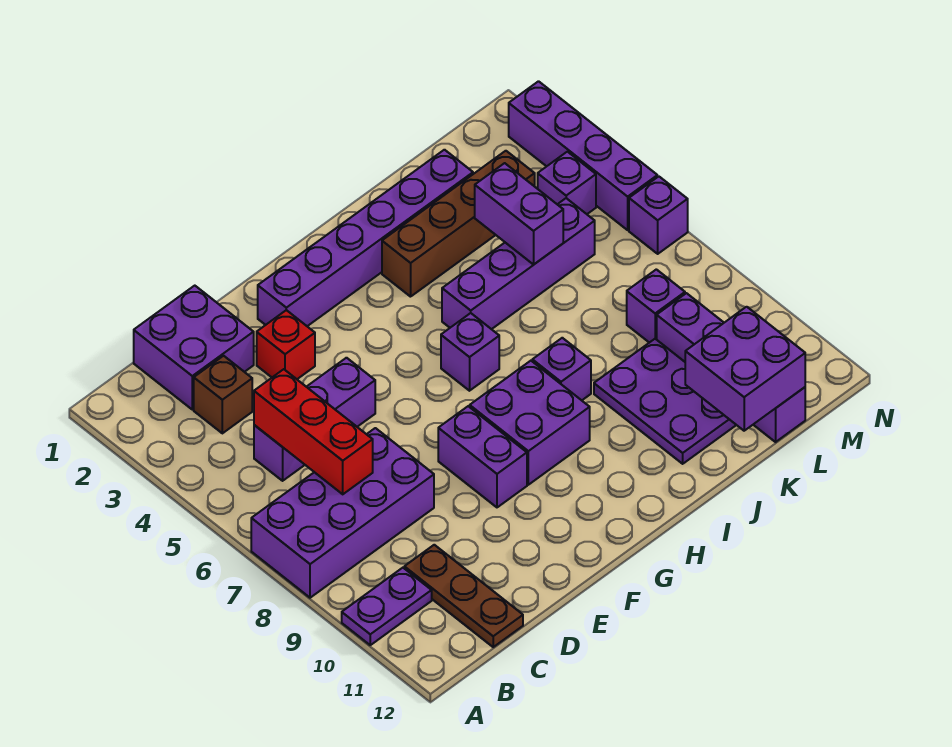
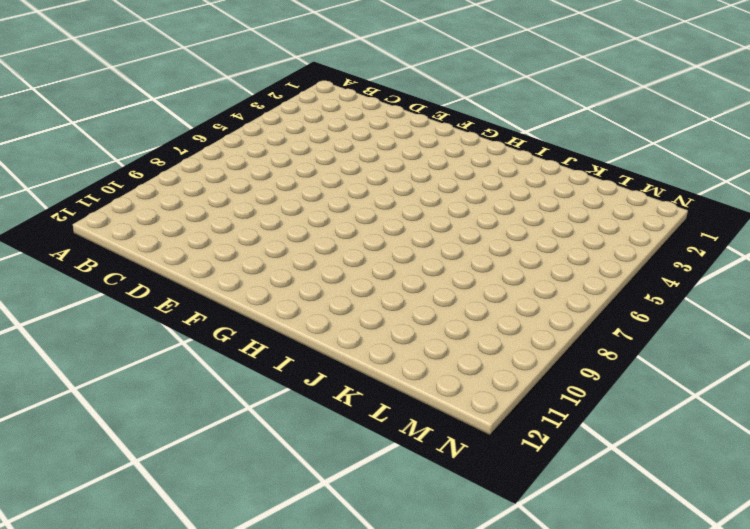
none -> purple brick A7:D8 level 1
none -> purple plate A10:B10 level 1
none -> purple brick C1:D2 level 1

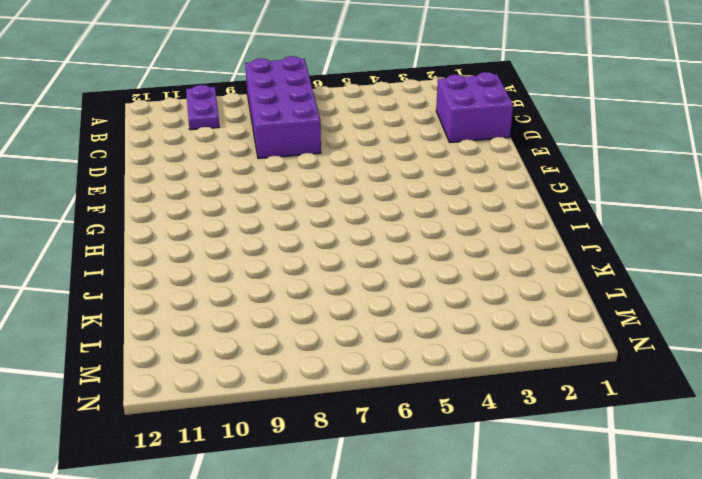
none -> brown brick C3 level 1
none -> purple brick C5:E5 level 1
none -> brown plate C10:C12 level 1

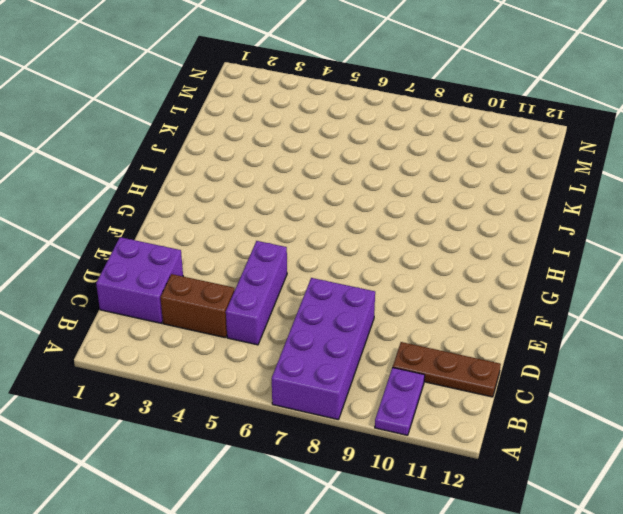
brown brick C3:C4 level 1 -> brown brick C3 level 1
none -> red brick E3 level 1
none -> purple brick F2:K2 level 1
none -> purple brick F8:F9 level 1

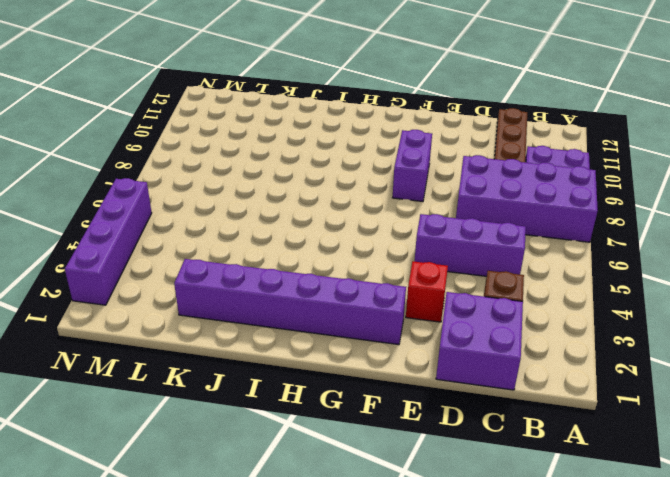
none -> purple brick G8:H9 level 1
none -> purple brick H6 level 1
none -> brown brick I3:L3 level 1

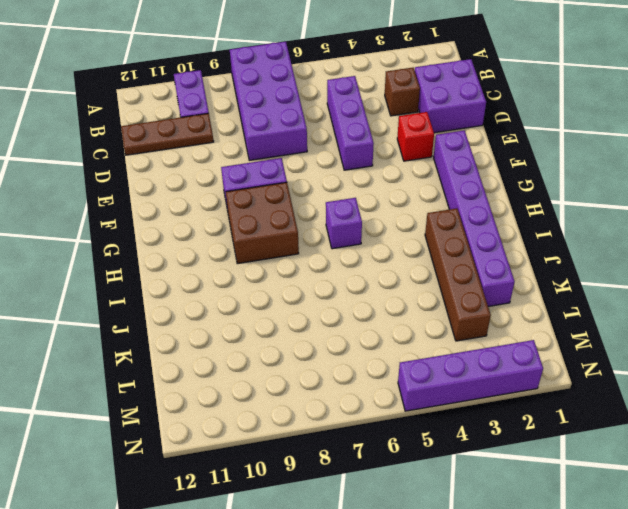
brown brick G8:H9 level 1 -> purple brick G8:H9 level 1
none -> purple brick I5:L5 level 1
none -> purple brick I8 level 1
none -> purple plate J9:K11 level 1

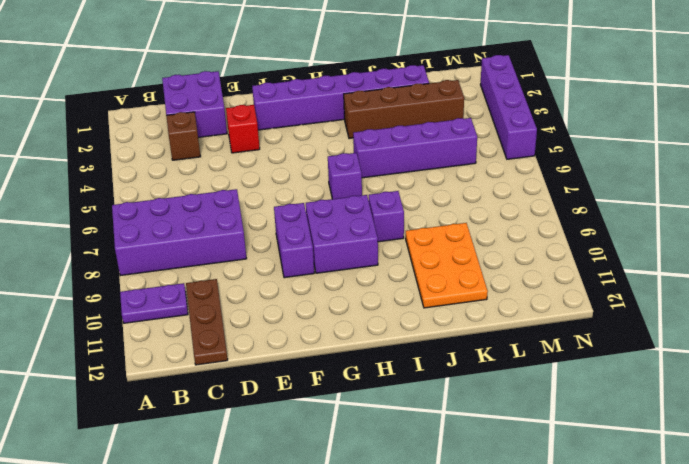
orange plate J9:K11 level 1 -> purple plate J9:K11 level 1
none -> purple brick C5:E5 level 1
none -> purple brick L8 level 1
none -> purple brick L9:L12 level 1

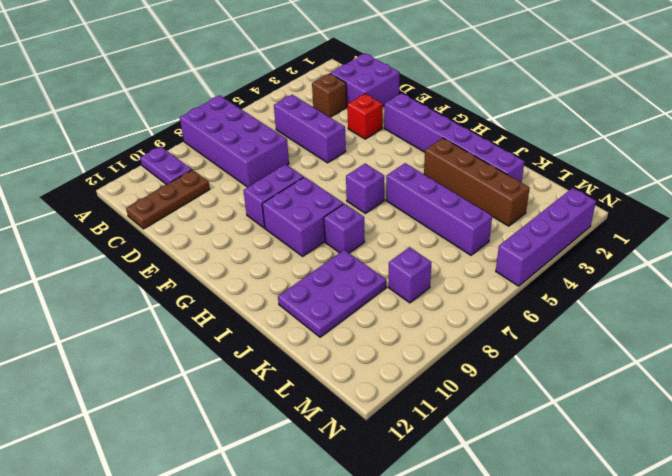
none -> purple brick L9:L12 level 1
none -> purple brick M4 level 1
none -> purple brick N6 level 1

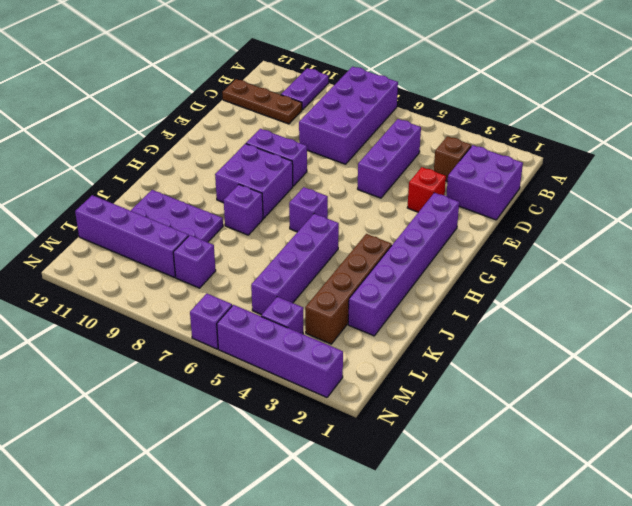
none -> red brick C5:C7 level 2
none -> purple brick K4:K5 level 2
none -> purple brick K11:L12 level 2

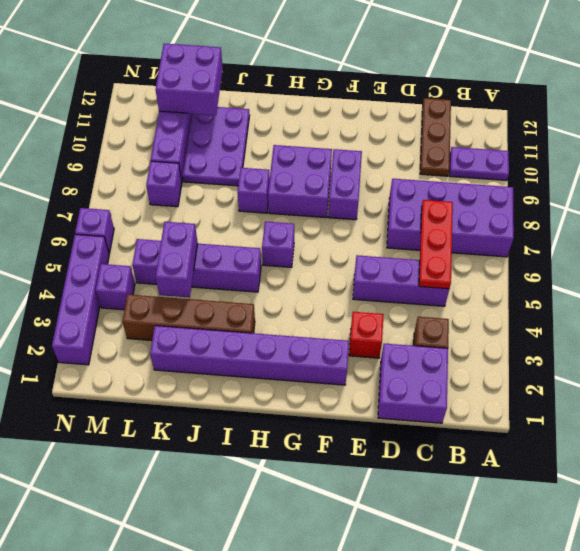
red plate C5:C7 level 2 -> red brick C5:C7 level 2

